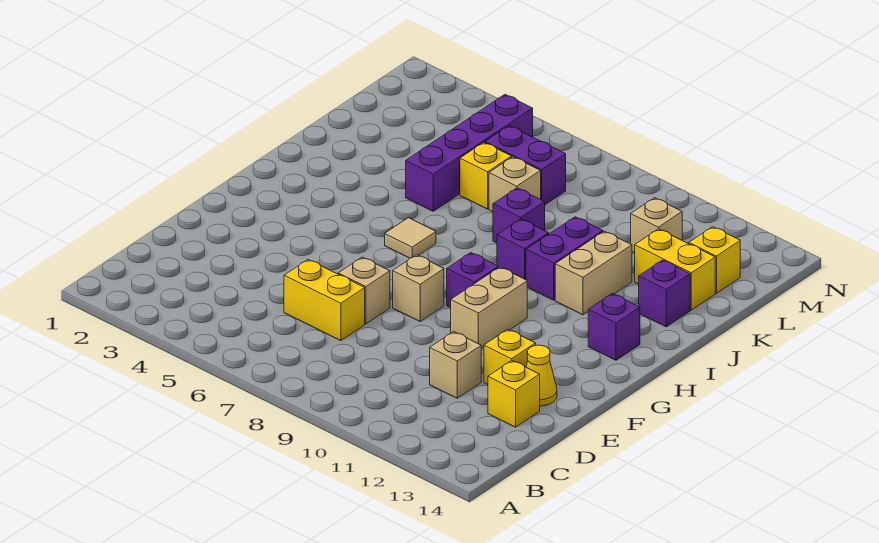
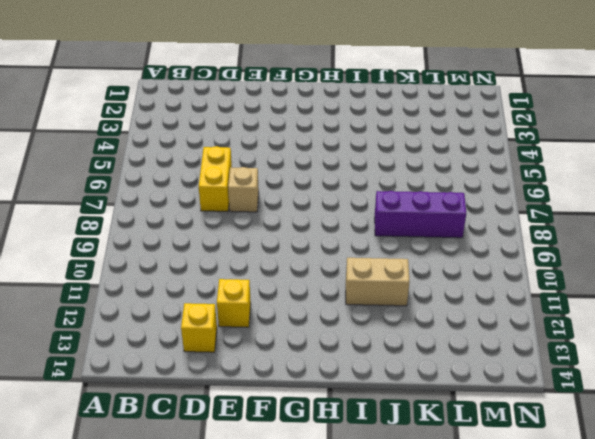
purple brick J8:L8 level 1 -> purple brick J8 level 1
none -> tan brick D11 level 1
none -> yellow cone E13 level 1
none -> tan brick F8 level 1

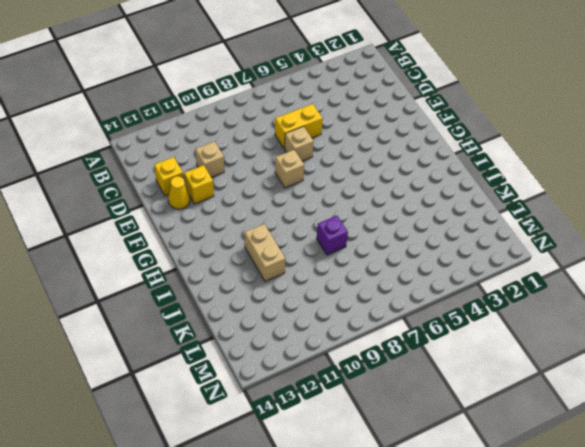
none -> tan brick F10:G10 level 1
none -> purple brick G9 level 1
none -> tan tile H6 level 1

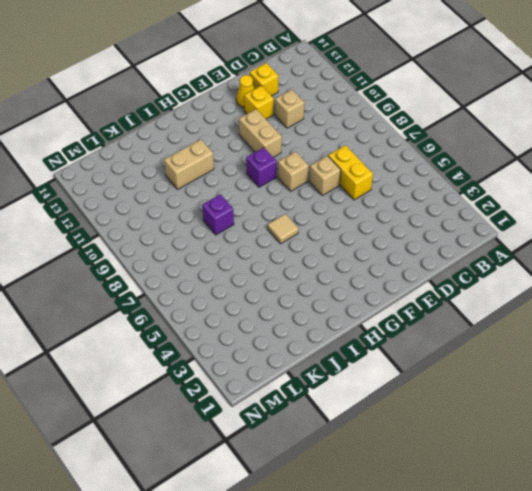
tan brick F10:F11 level 1 -> tan brick F10:G10 level 1
none -> purple brick H13 level 1
none -> purple brick I9 level 1
none -> purple brick I10:J10 level 1

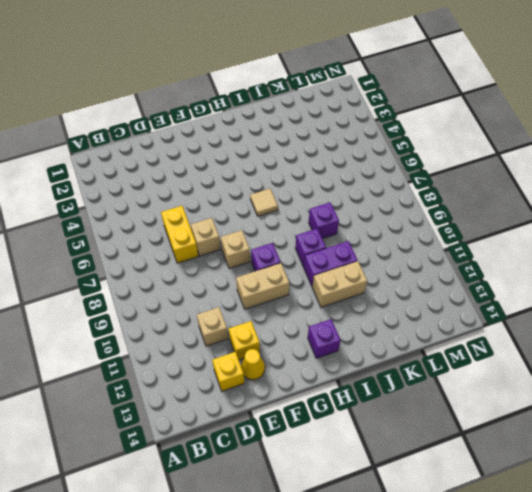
none -> purple brick J5:M5 level 1
none -> purple brick J13 level 1
none -> yellow brick K6 level 1

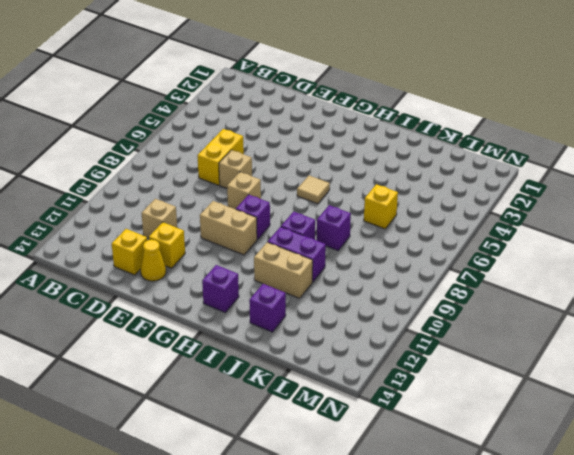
none -> purple brick J5:M5 level 1
none -> tan brick K7 level 1
none -> yellow brick K12:K13 level 1

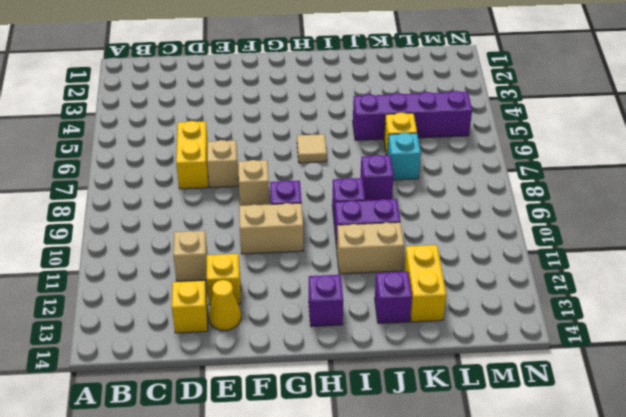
cyan brick K7 level 1 -> tan brick K7 level 1
none -> purple brick L6:L7 level 1
none -> tan brick L11 level 1
none -> yellow brick L13 level 1

